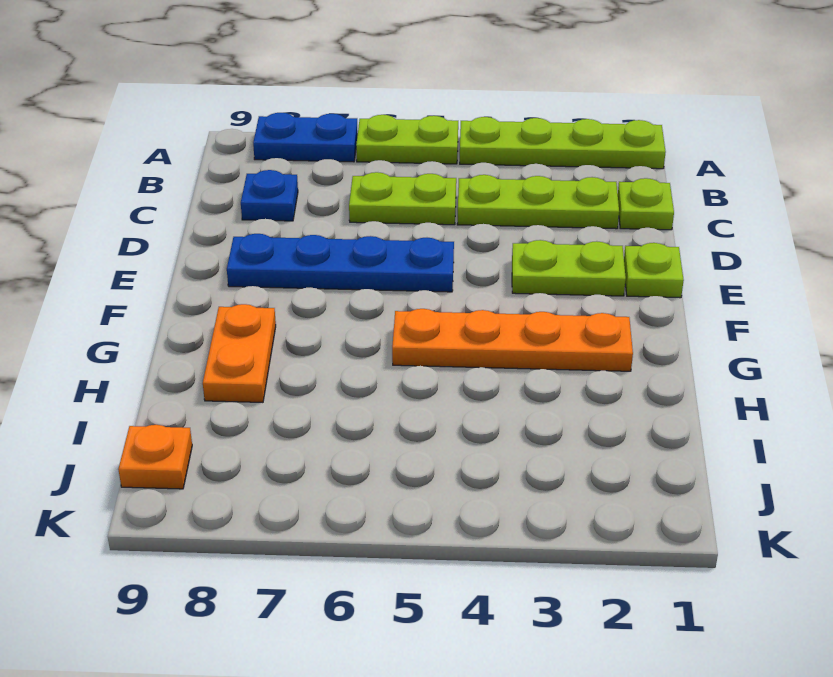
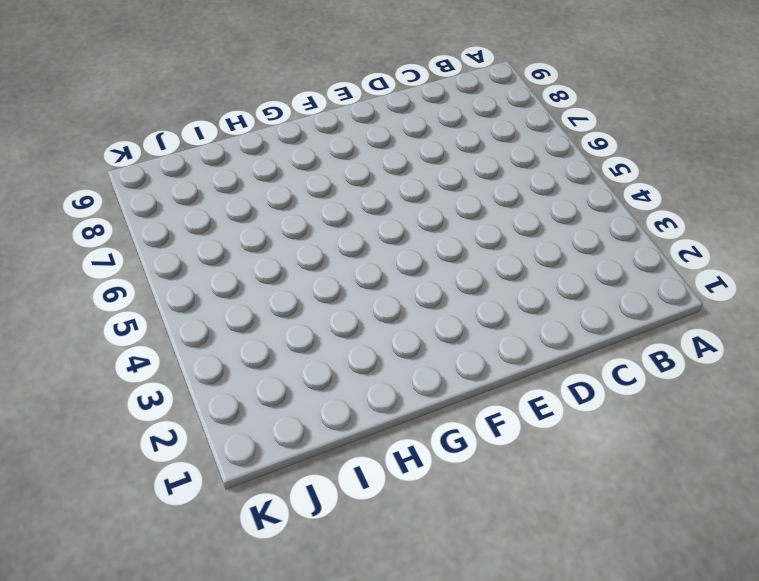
none -> lime plate A1:A4 level 1
none -> lime plate A5:A6 level 1
none -> blue plate A7:A8 level 1

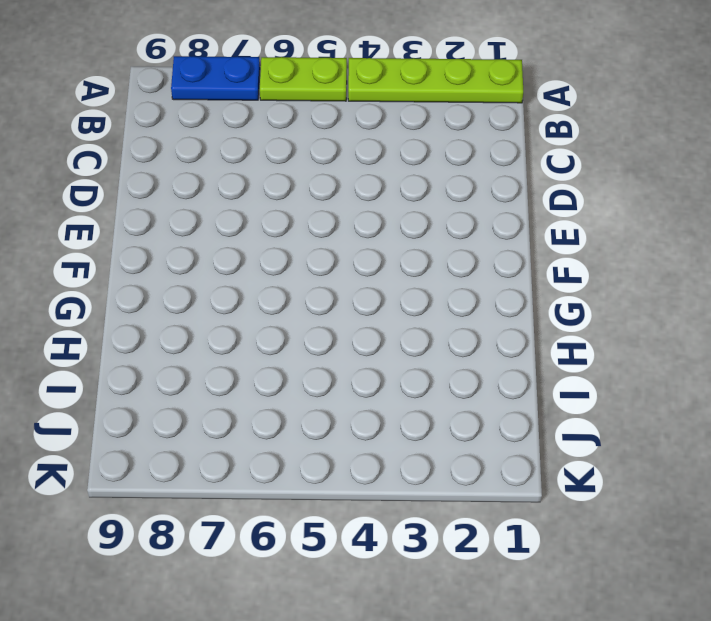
none -> lime plate C1 level 1
none -> lime plate C2:C4 level 1
none -> lime plate C5:C6 level 1

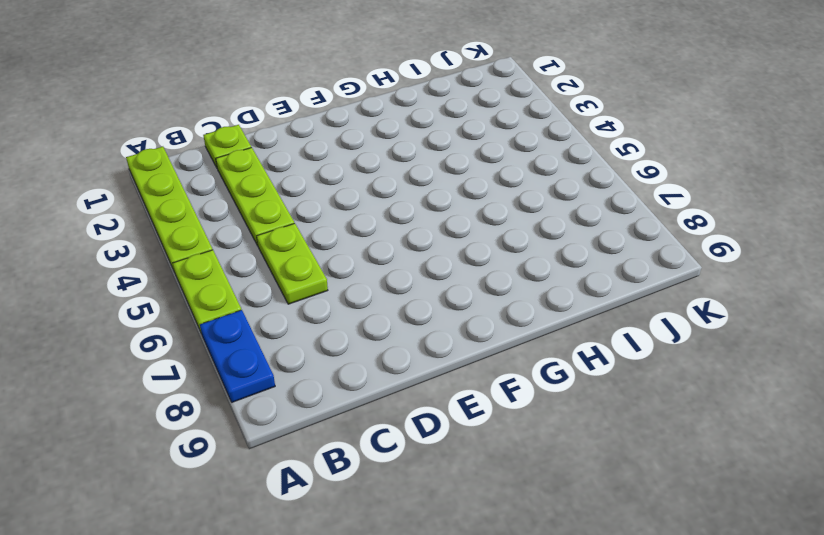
none -> blue plate C8 level 1
none -> lime plate E1 level 1
none -> lime plate E2:E3 level 1

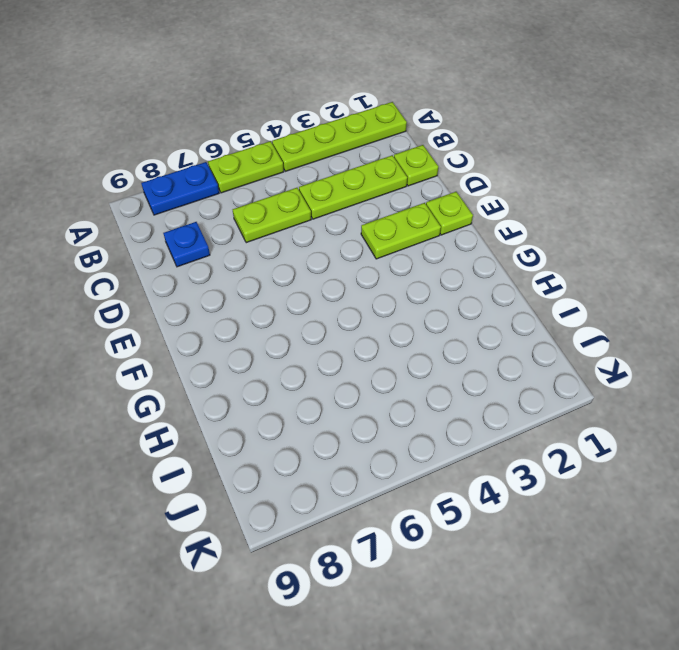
none -> blue plate E5:E8 level 1
none -> orange plate G2:G5 level 1
none -> orange plate G8:H8 level 1

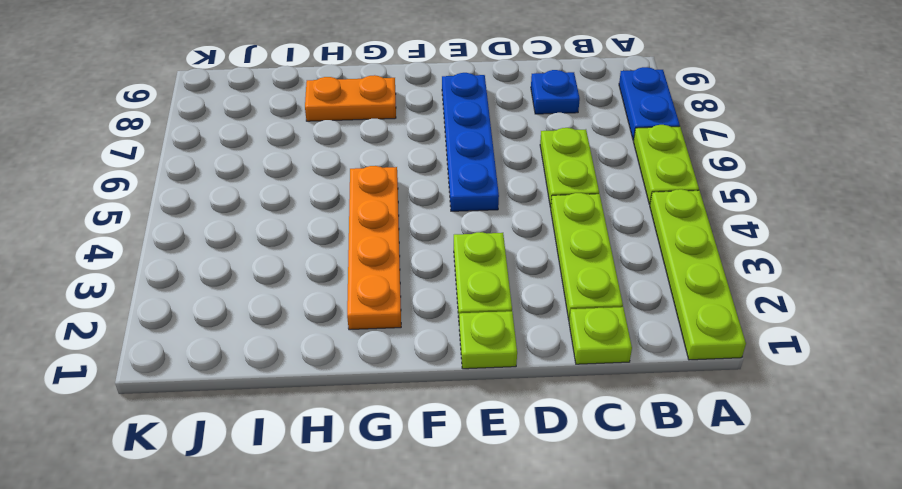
none -> orange plate J9 level 1

